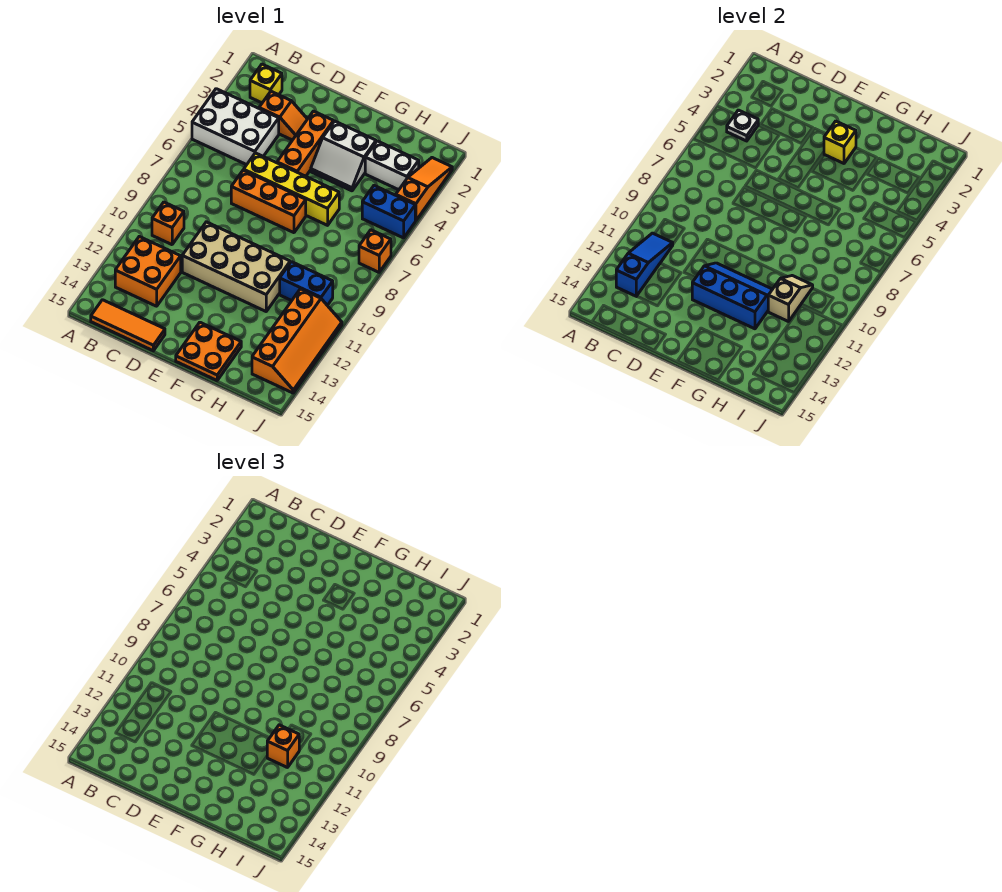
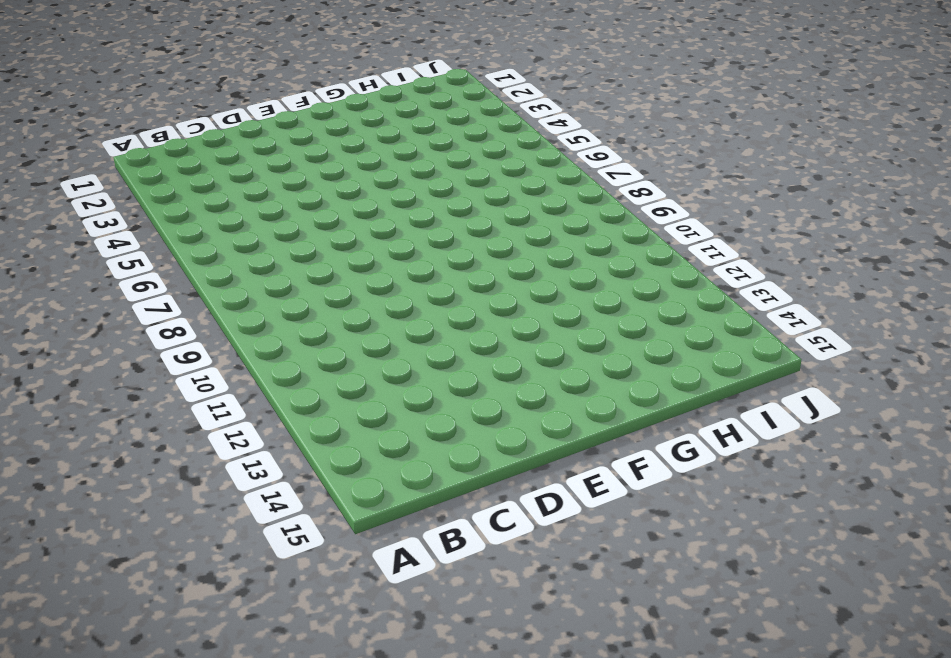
none -> white brick A4:C5 level 1
none -> yellow brick B2 level 1
none -> orange brick B10 level 1

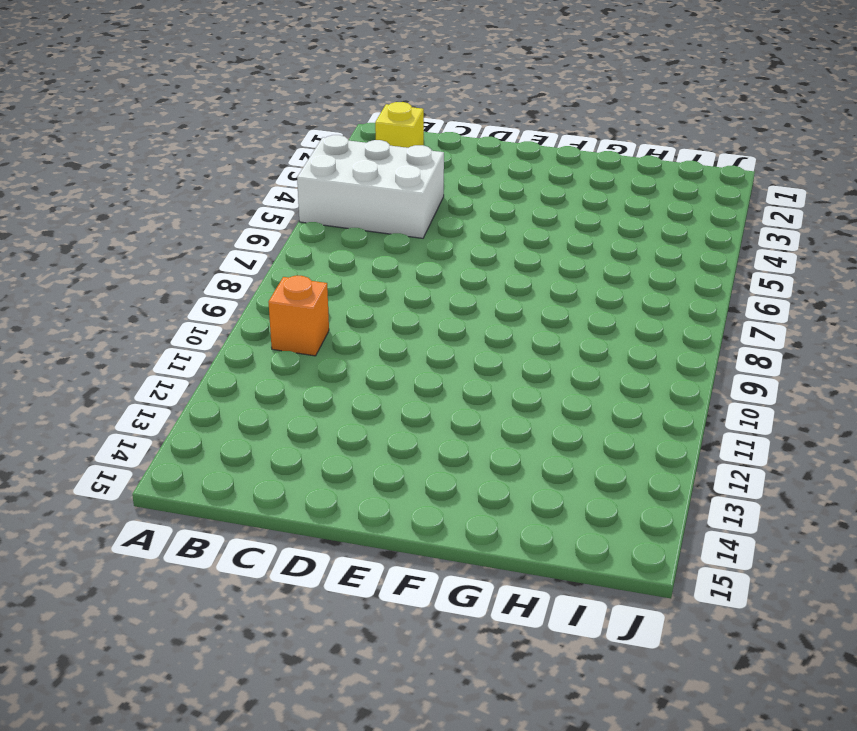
none -> orange brick B12:C13 level 1
none -> orange tile B15:D15 level 1
none -> orange slope C3:D3 level 1 top C

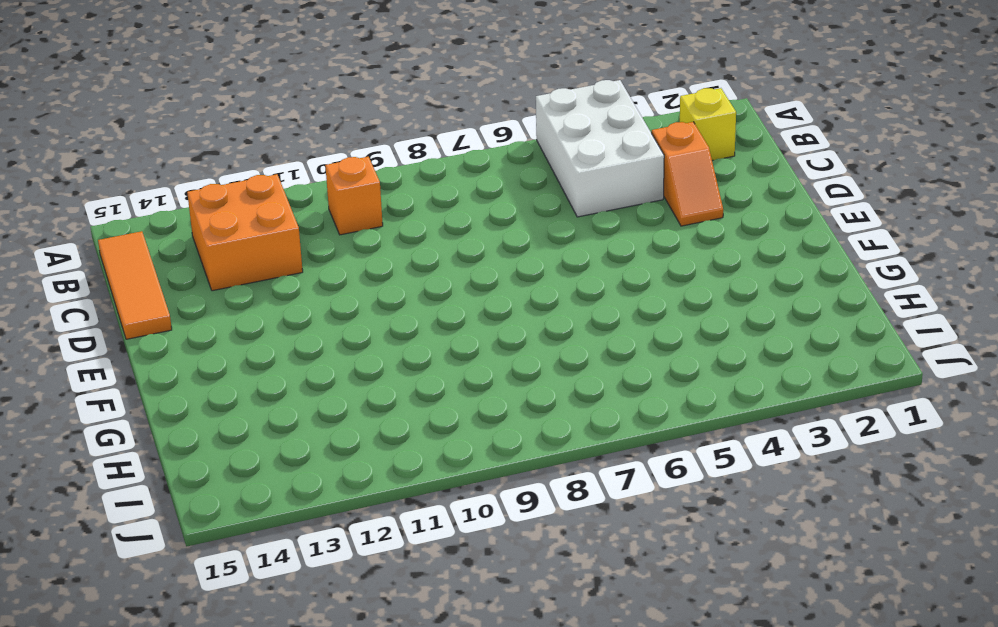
none -> yellow brick D6:G6 level 1
none -> orange brick D7:F7 level 1
none -> tan brick D10:G11 level 1

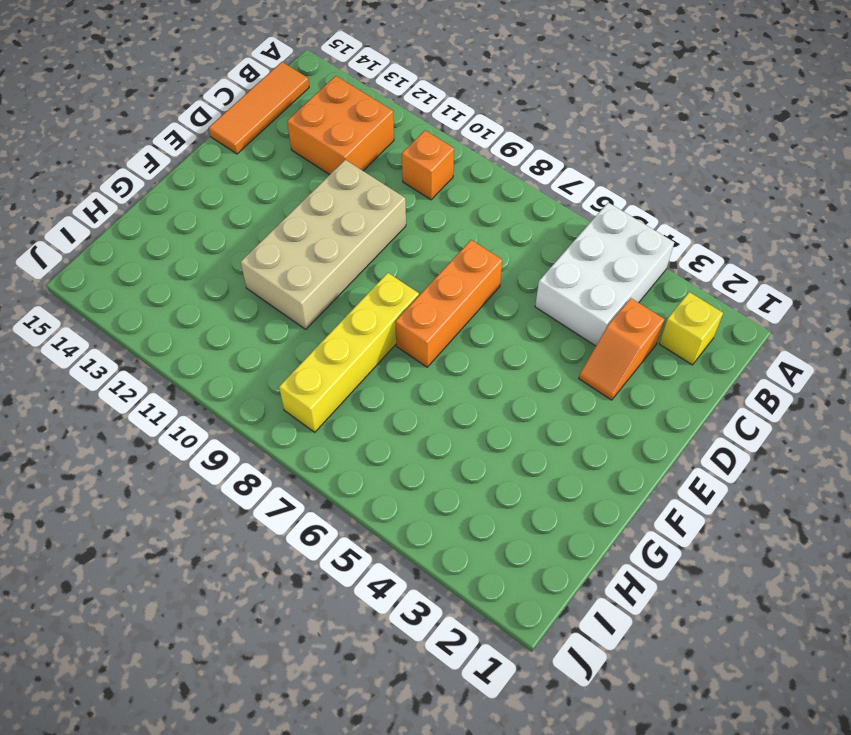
yellow brick F8:I8 level 1 -> yellow brick D6:G6 level 1
none -> orange brick E3:E5 level 1
none -> white slope F3:G4 level 1 top 3
none -> orange plate F14:G15 level 1

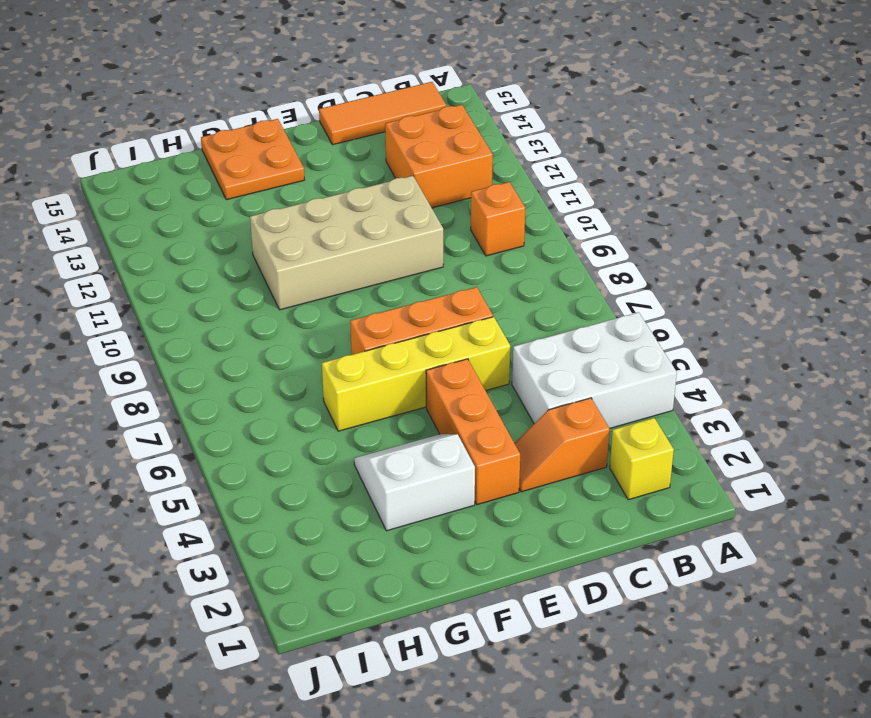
none -> white brick H3:I3 level 1
none -> blue brick H10:I10 level 1
none -> blue brick I5:J5 level 1

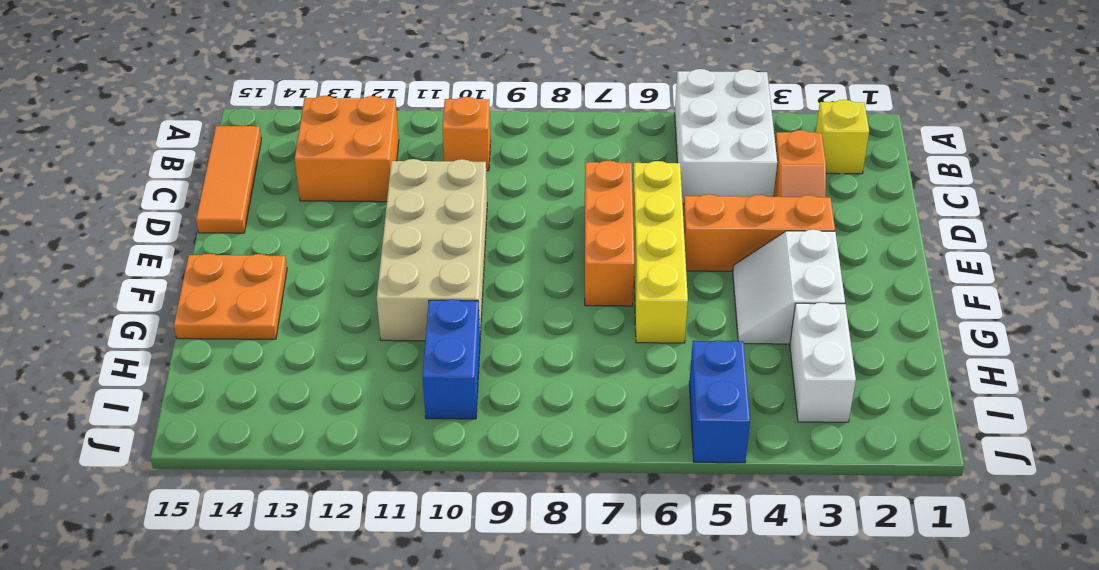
none -> orange slope I11:J14 level 1 top I
none -> orange slope J2:J4 level 1 top 4
none -> orange brick J7 level 1

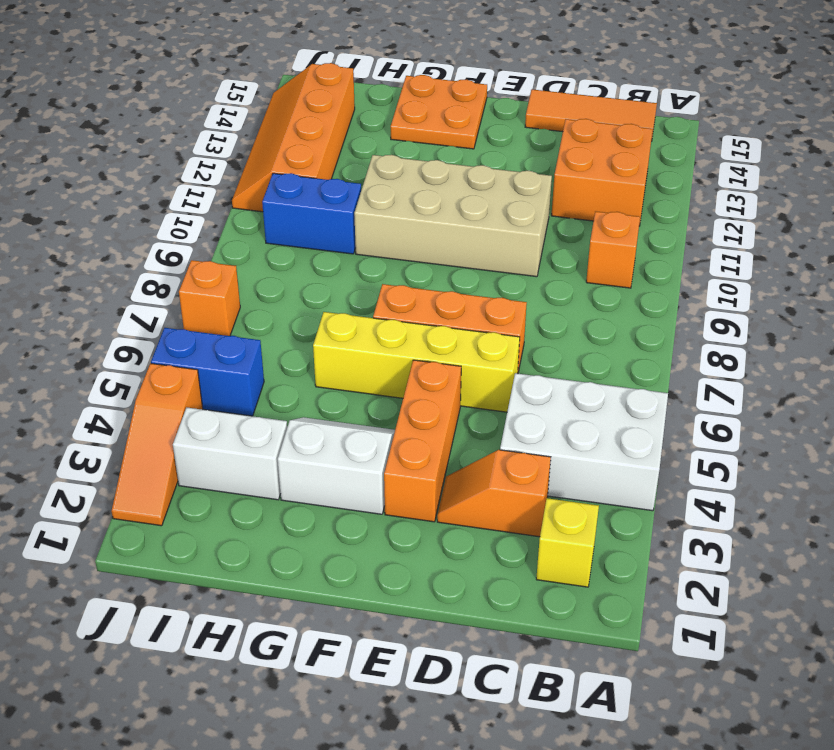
none -> white plate B4 level 2
none -> blue slope B11:B13 level 2 top 13
none -> blue slope E11:G12 level 2 top 12

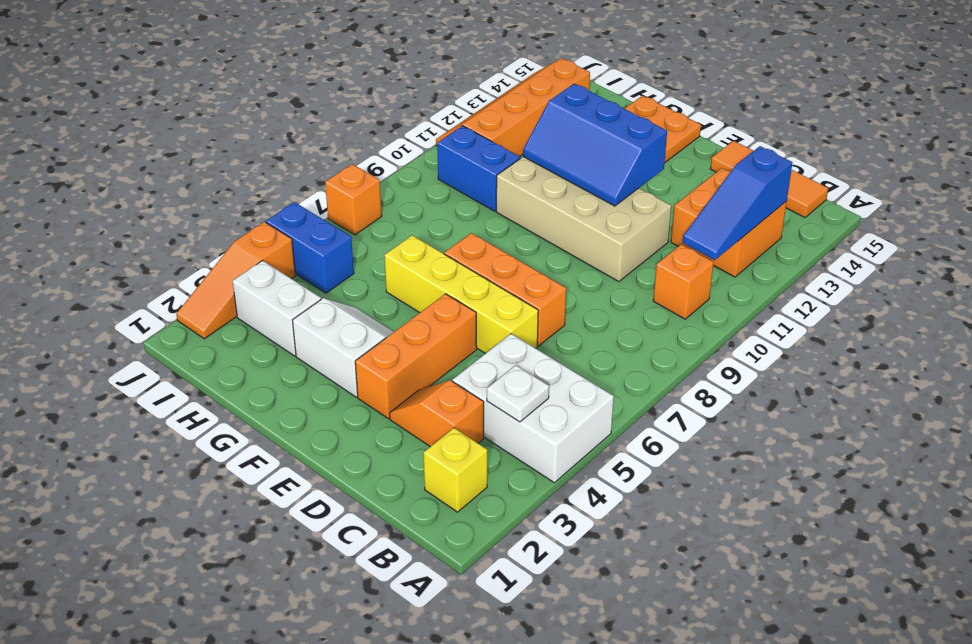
none -> yellow brick F3 level 2
none -> tan slope H10:H11 level 2 top 11
none -> orange brick H11 level 3

